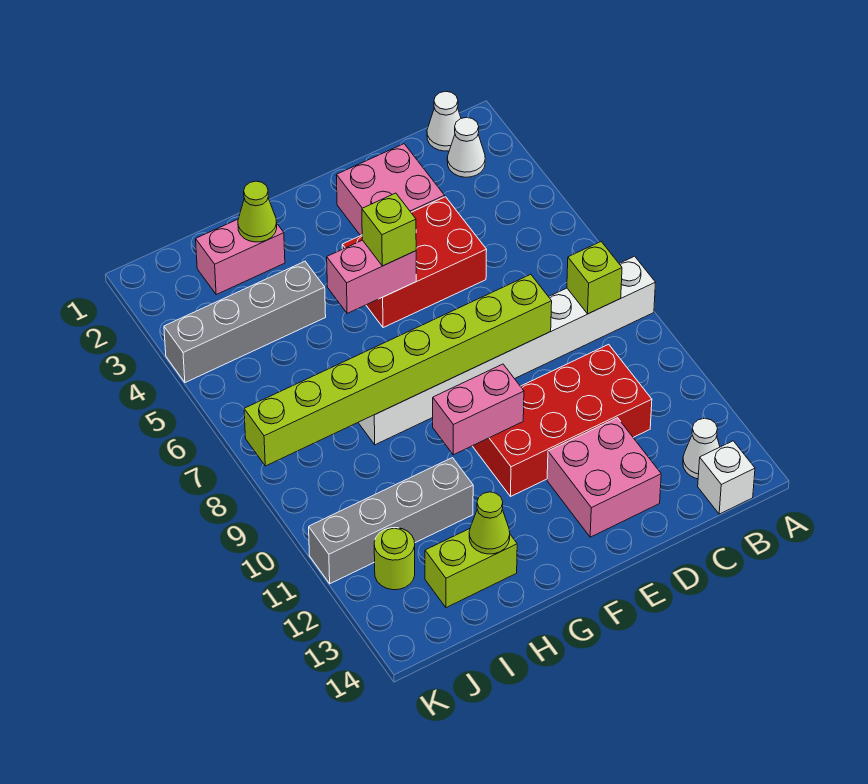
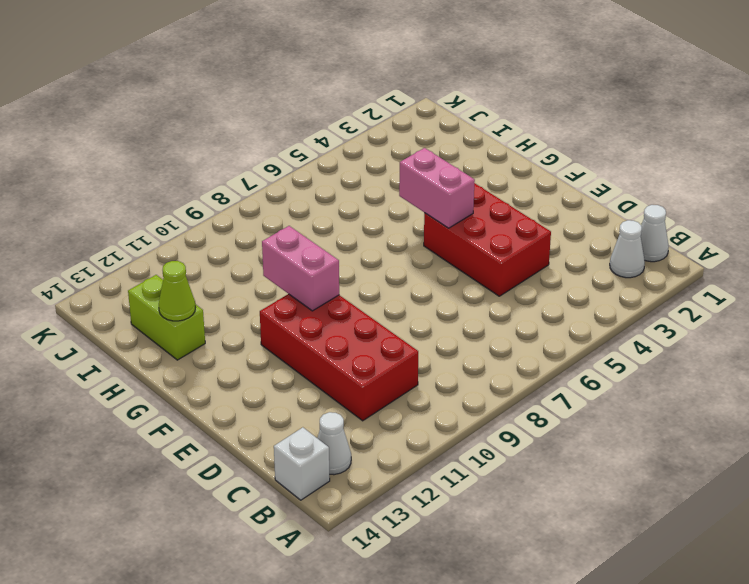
none -> white brick A8:H8 level 1
none -> pink brick D2:E3 level 1
none -> pink brick D12:E13 level 1

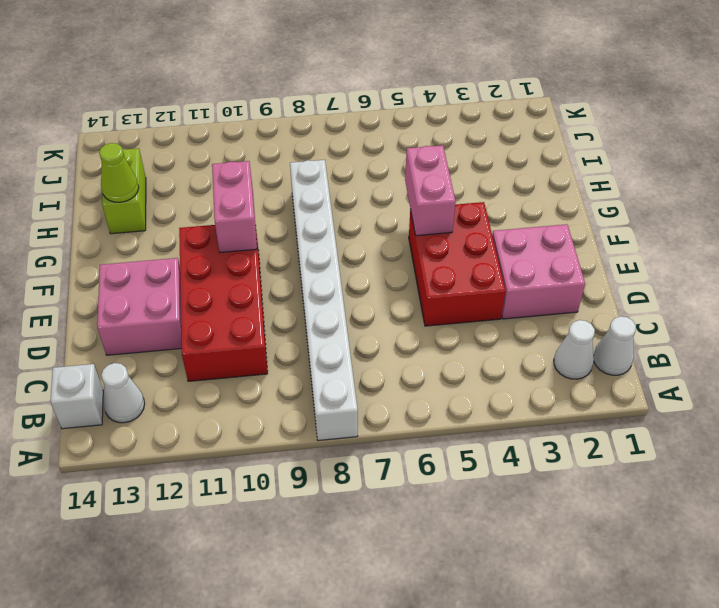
none -> pink brick H2:I2 level 1
none -> grey brick H4:K4 level 1
none -> grey brick H11:K11 level 1

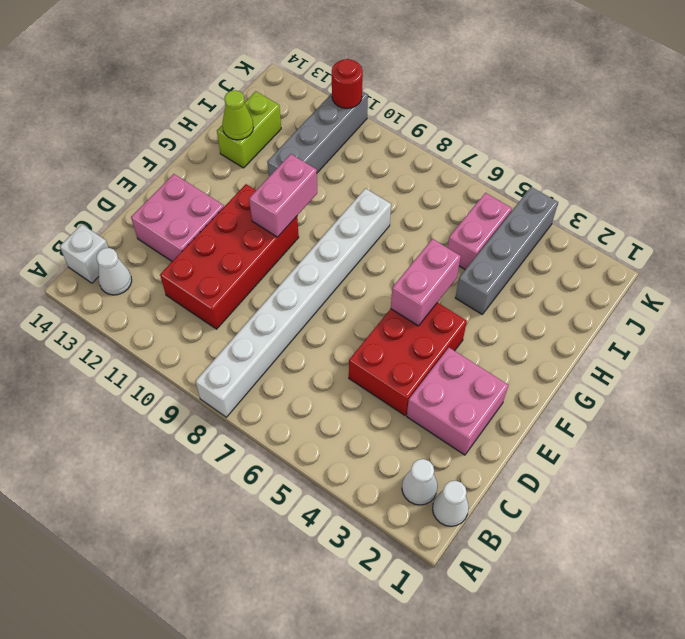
pink brick I5:J5 level 1 -> pink brick H2:I2 level 1
red round brick K11 level 2 -> none
none -> lime round brick J12 level 1
none -> lime brick B8 level 2
none -> lime brick D8:K8 level 2

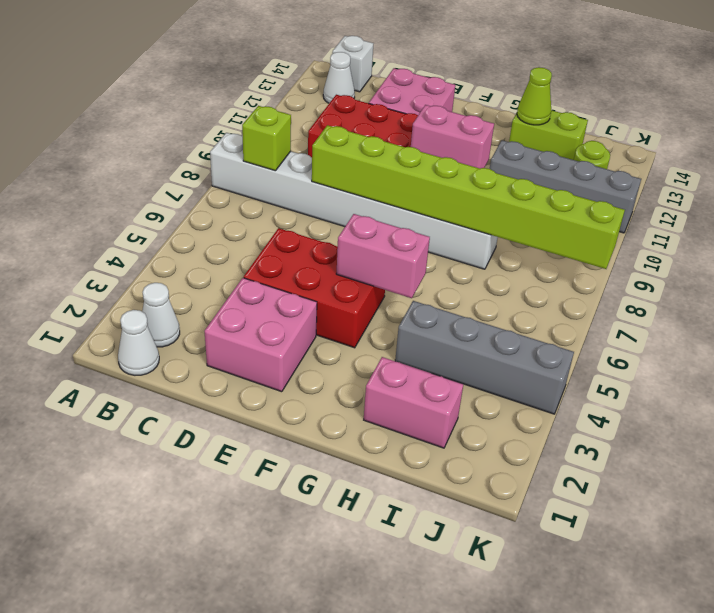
none -> lime cone H2 level 2
none -> lime brick F5 level 3

